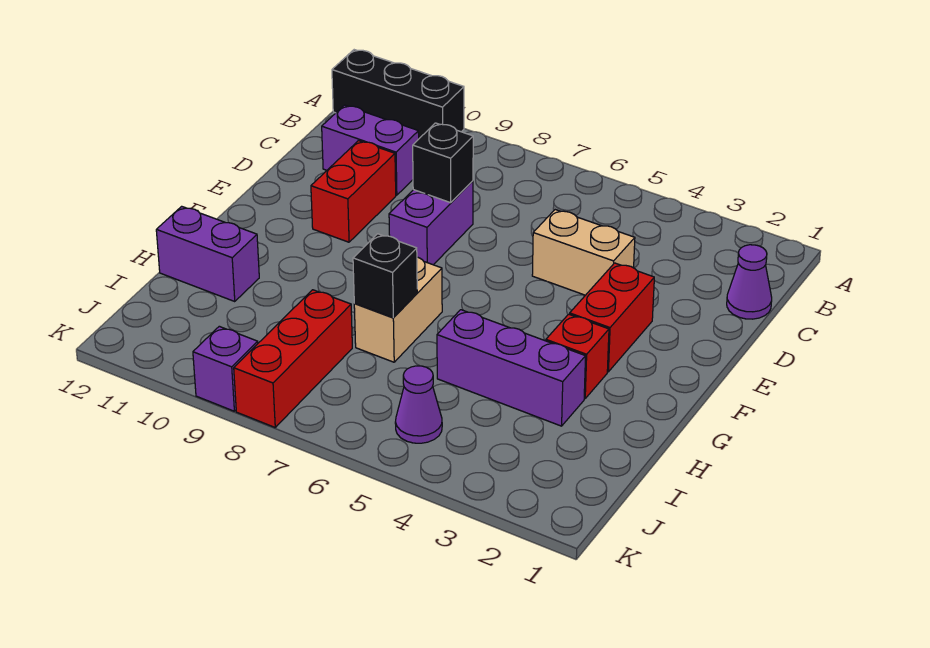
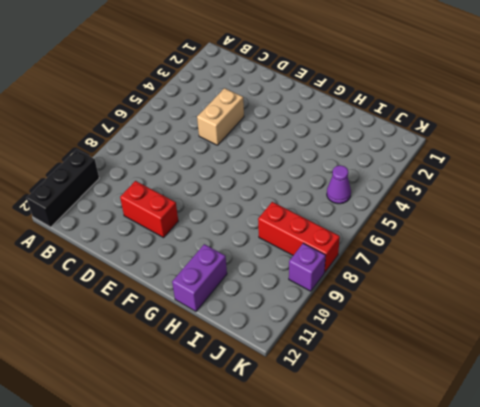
none -> purple cone C1 level 1
none -> purple brick C10:C11 level 1
none -> purple brick D8:E8 level 1

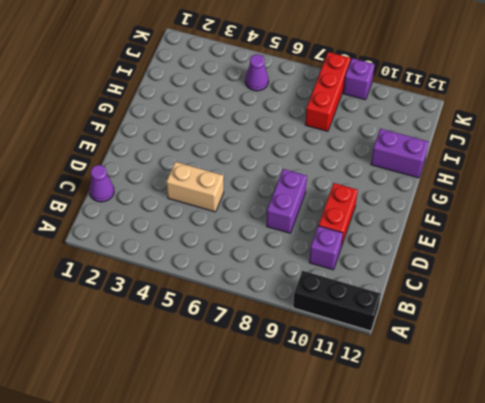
purple brick C10 level 1 -> purple brick C10:C11 level 1
none -> red brick E3:F3 level 1
none -> red brick G3 level 1
none -> tan brick G7:H7 level 1

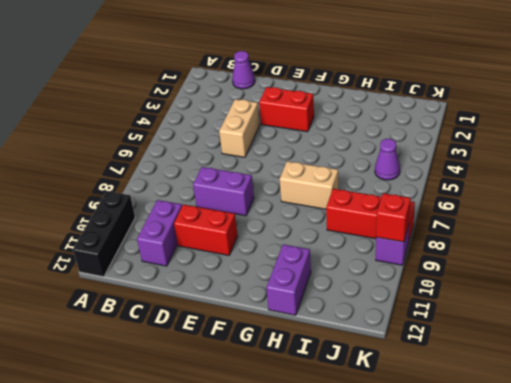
red brick K9 level 2 -> red brick G3 level 1
none -> purple brick H3:H5 level 1
none -> black brick D8 level 2
none -> black brick H7 level 2

